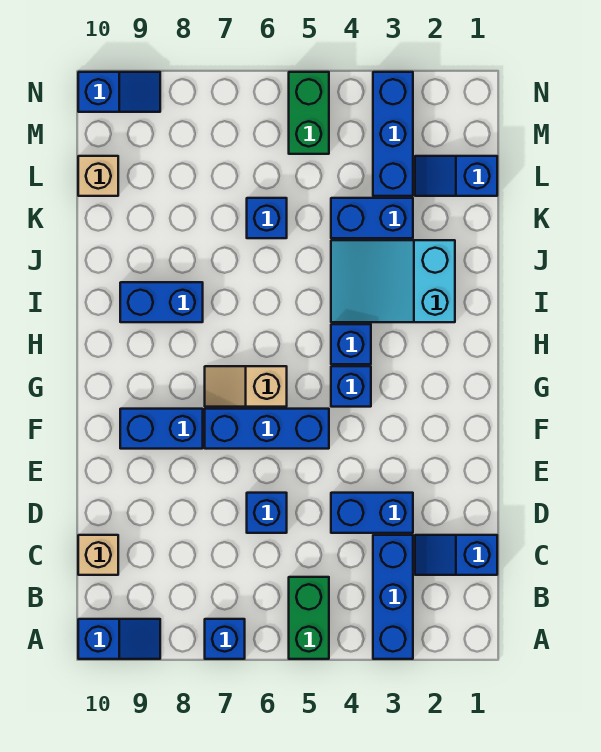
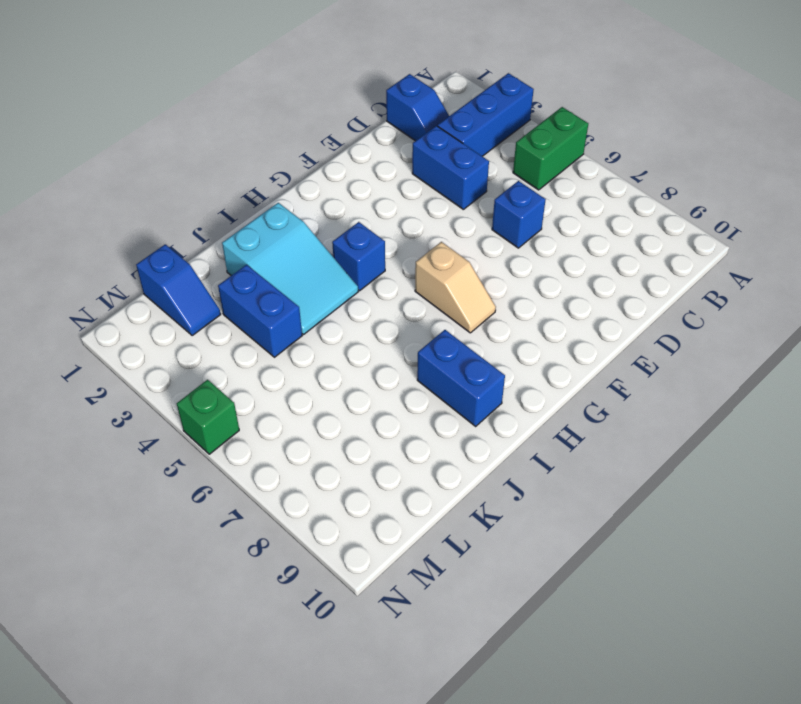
green brick N5 level 1 -> green brick M5:N5 level 1
none -> blue brick A7 level 1
none -> blue slope A9:A10 level 1 top 10
none -> tan brick C10 level 1

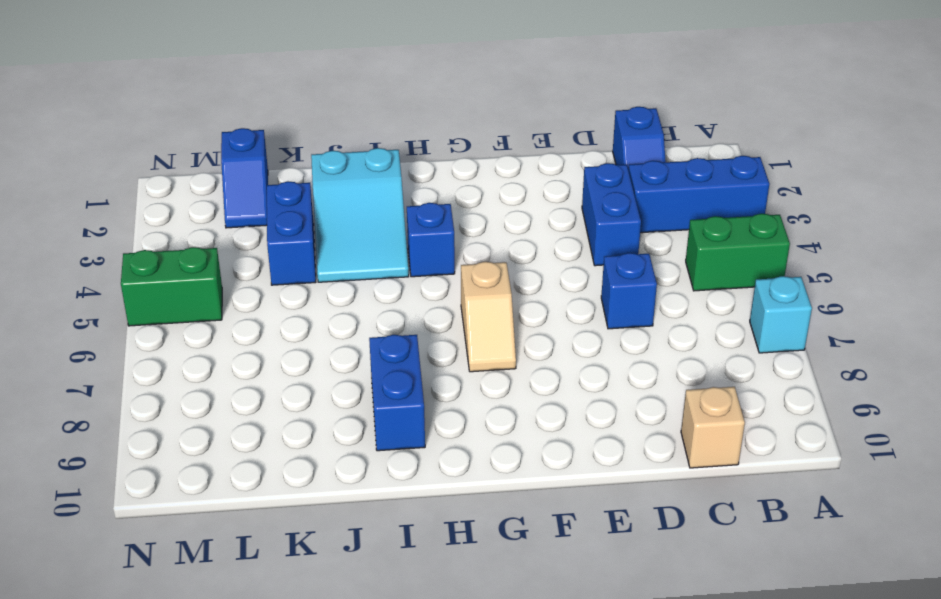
cyan brick A7 level 1 -> blue brick A7 level 1
none -> blue slope A9:A10 level 1 top 10
none -> blue brick F5:F7 level 1
none -> blue brick F8:F9 level 1

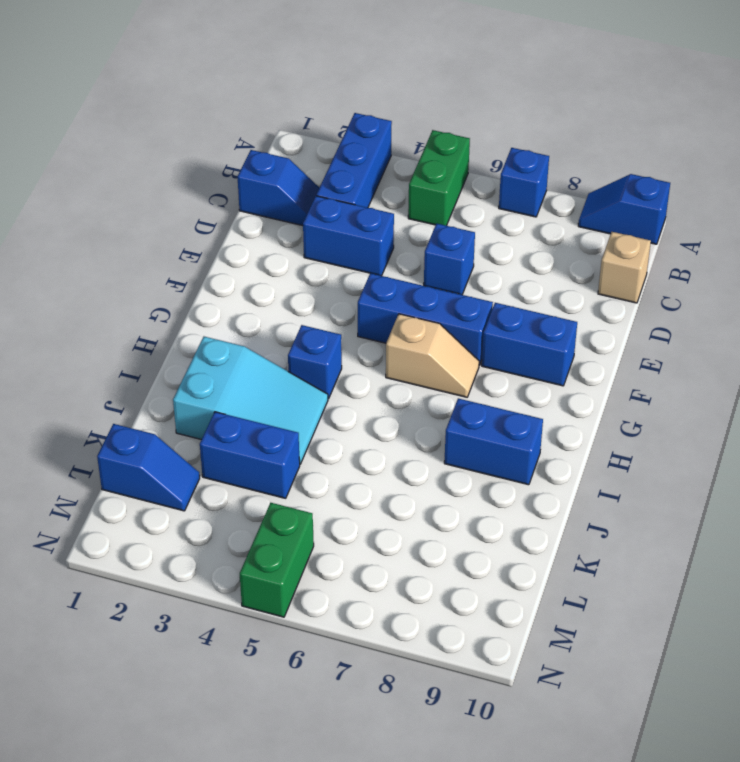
none -> blue brick G4 level 1
none -> blue brick K6 level 1
none -> blue brick L3:N3 level 1

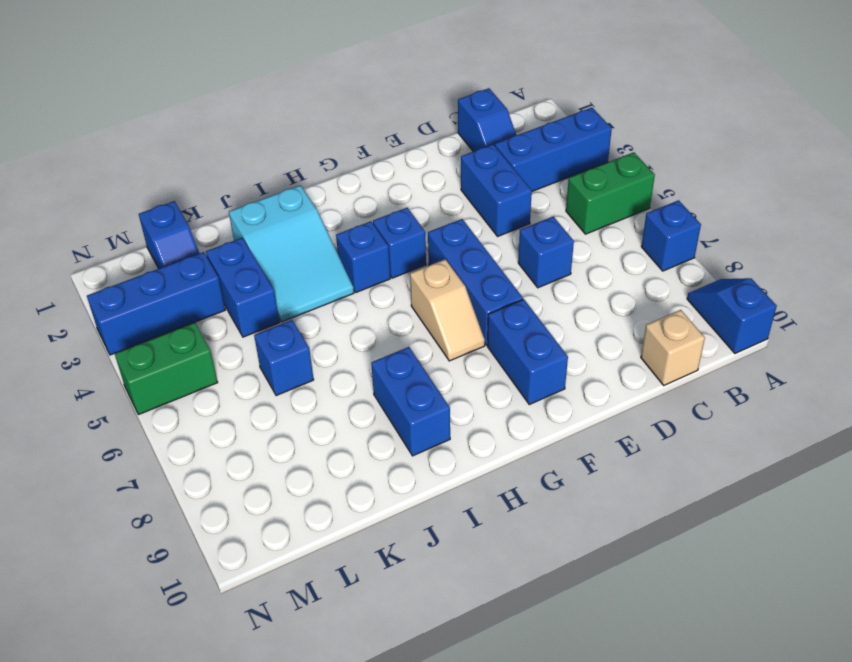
none -> tan brick L10 level 1
none -> blue slope N9:N10 level 1 top 10

